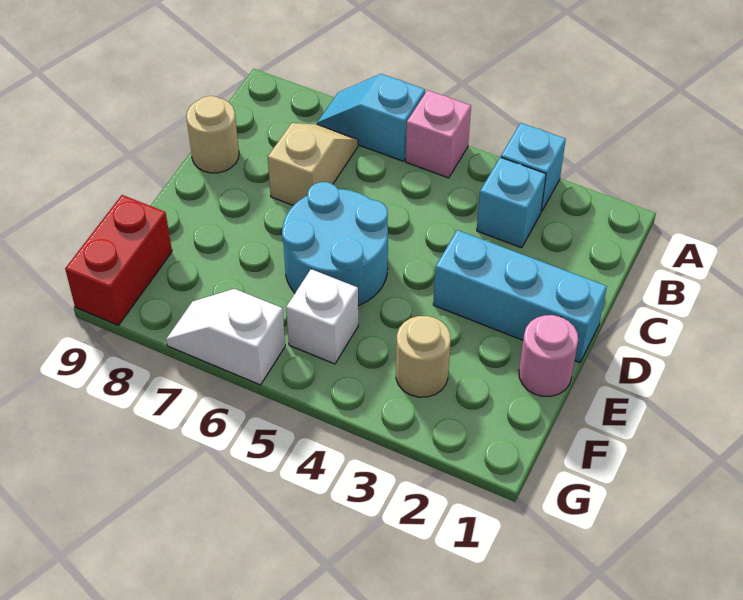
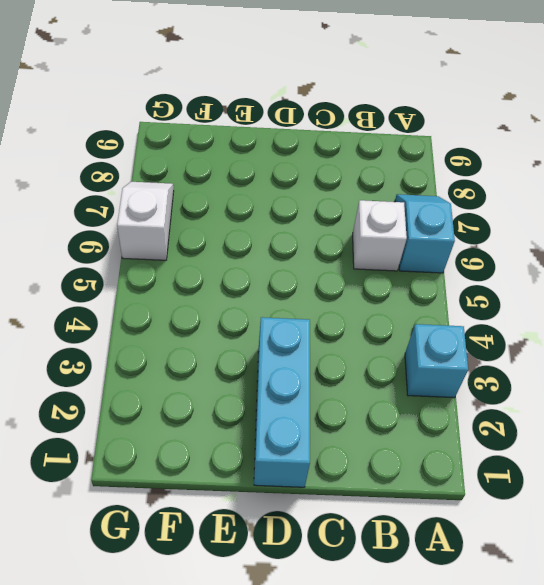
white brick B6 level 1 -> white brick F5 level 1
none -> pink brick A5 level 1
none -> cyan brick B3 level 1
none -> tan slope B7:C7 level 1 top C

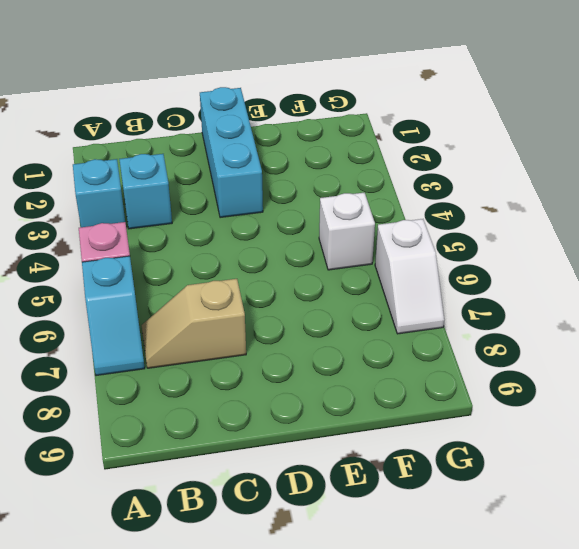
none -> tan round brick C9 level 1
none -> cyan round brick D5:E6 level 1
none -> pink round brick E1 level 1

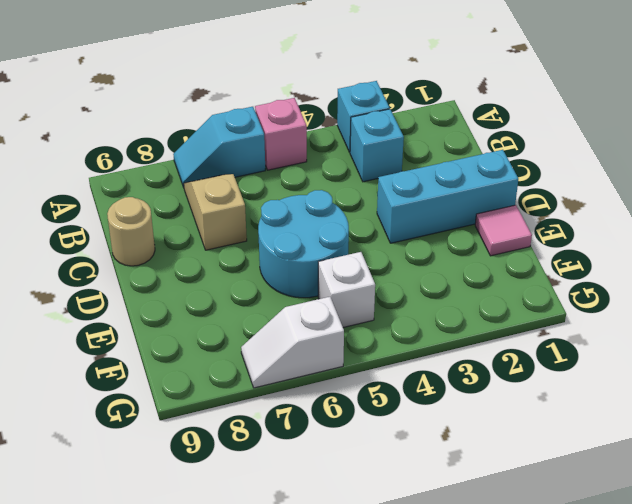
pink tile E1 level 1 -> pink round brick E1 level 1
none -> tan round brick F3 level 1
none -> red brick F9:G9 level 1

